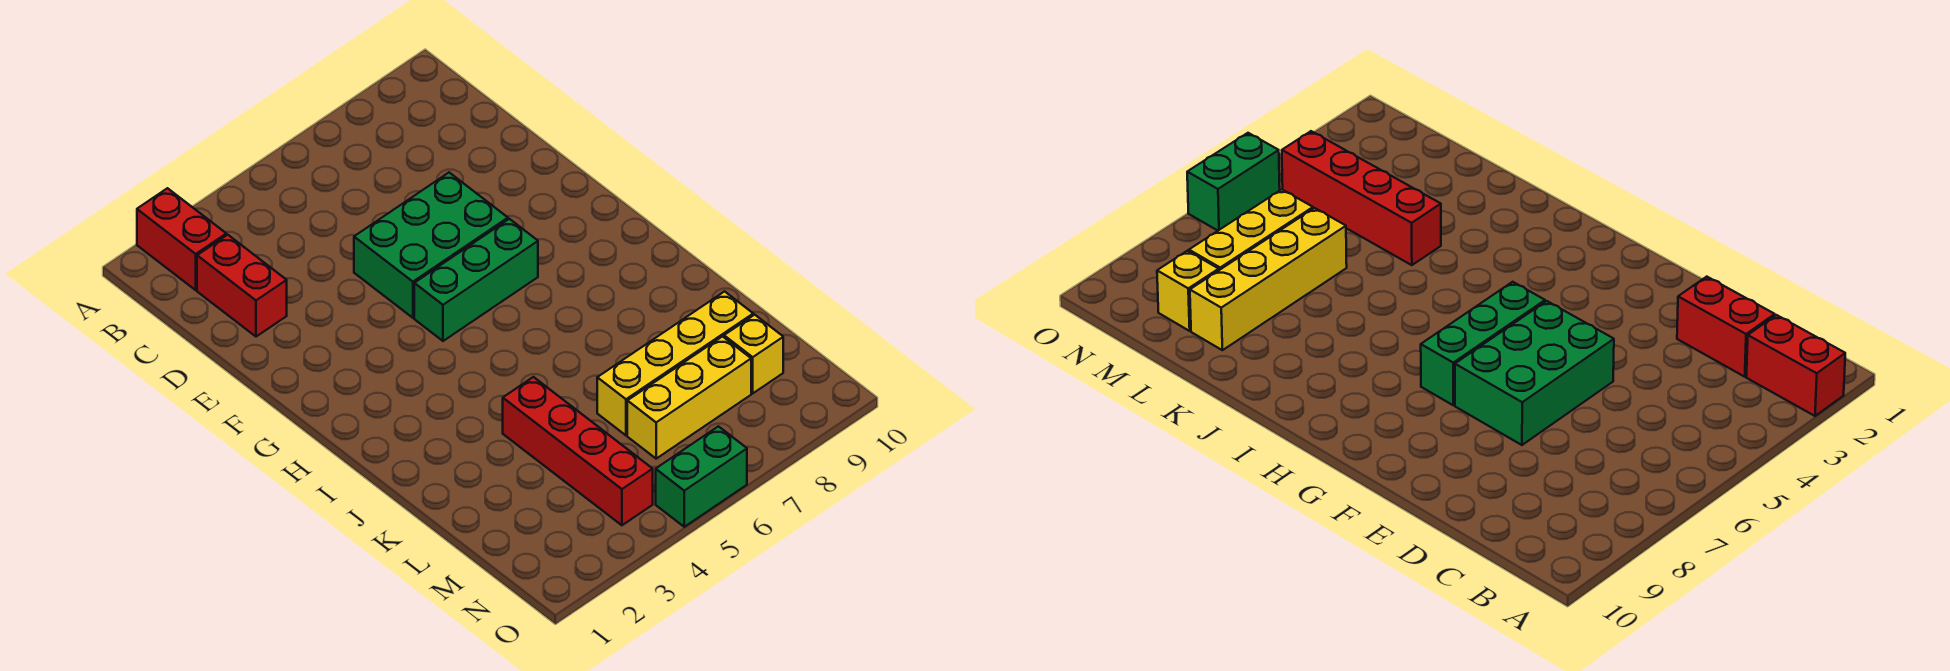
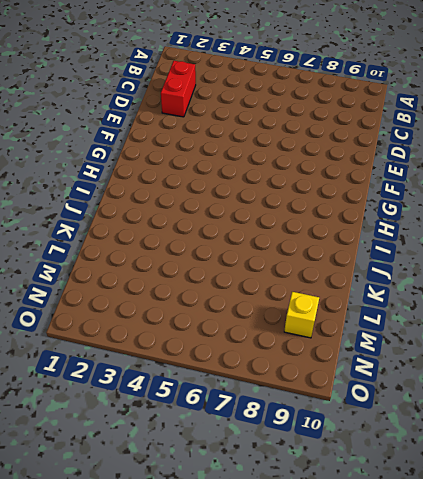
none -> red brick A2:B2 level 1
none -> green brick E5:F7 level 1

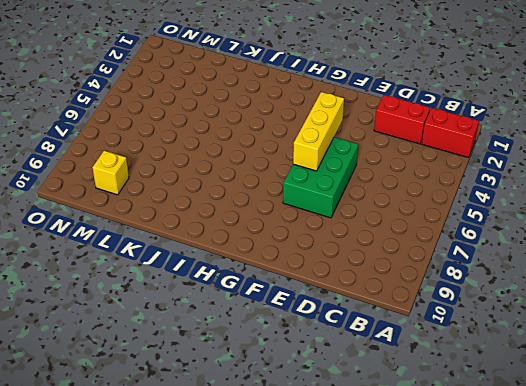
yellow brick F4:F6 level 2 -> yellow brick M6:M8 level 1
none -> green brick G5:G7 level 1
none -> red brick K4:N4 level 1

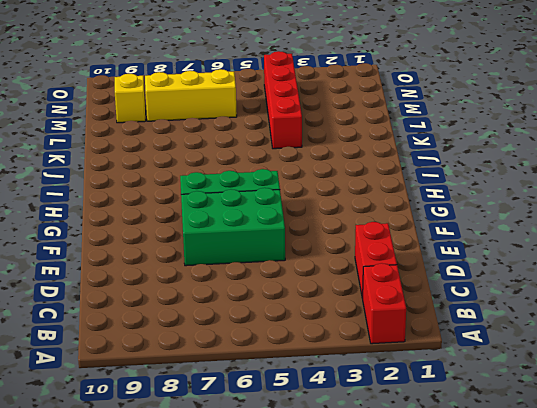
none -> yellow brick L6:L9 level 1
none -> green brick O5:O6 level 1

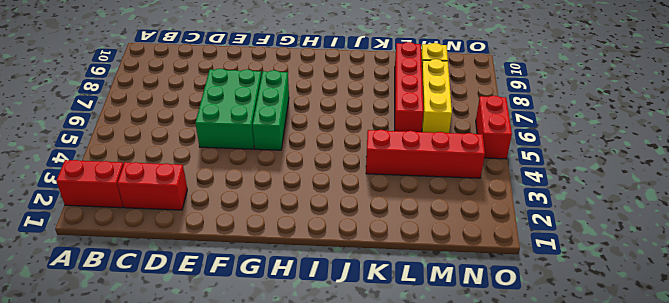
red brick L6:L9 level 1 -> yellow brick L6:L9 level 1
red brick O5:O6 level 1 -> green brick O5:O6 level 1

